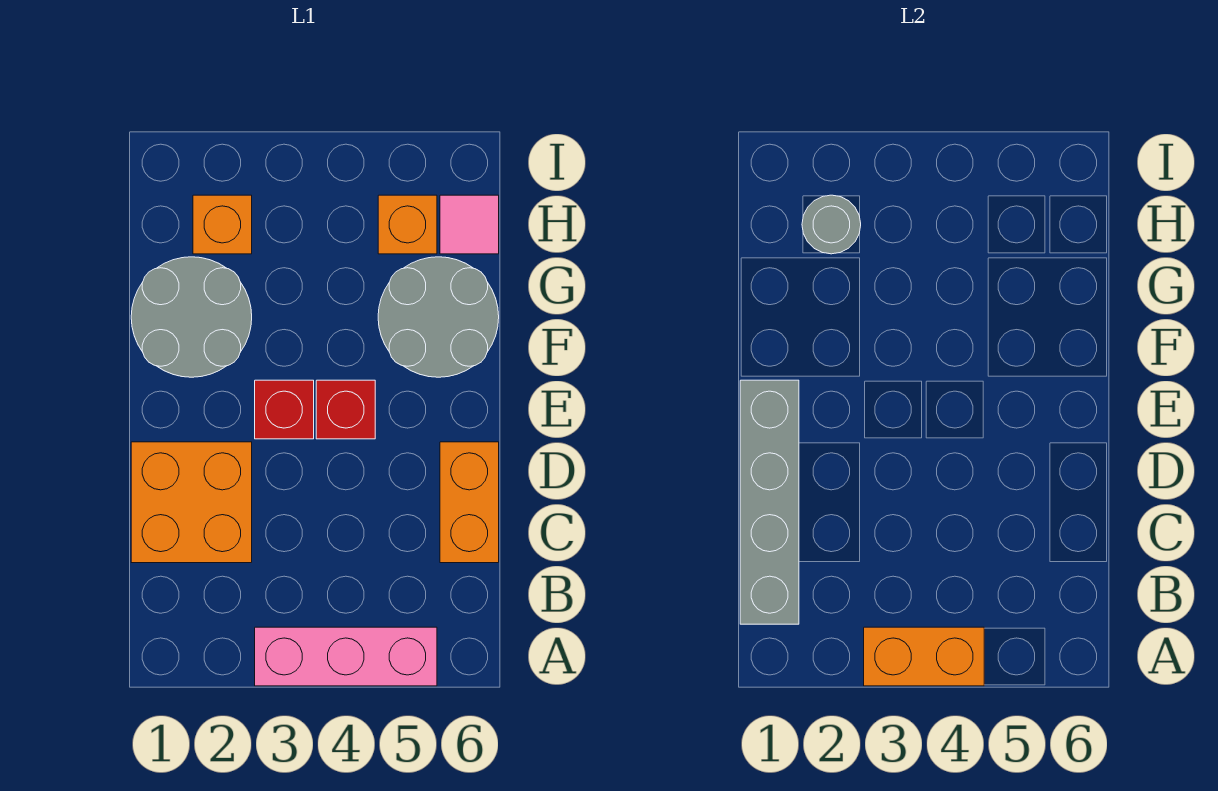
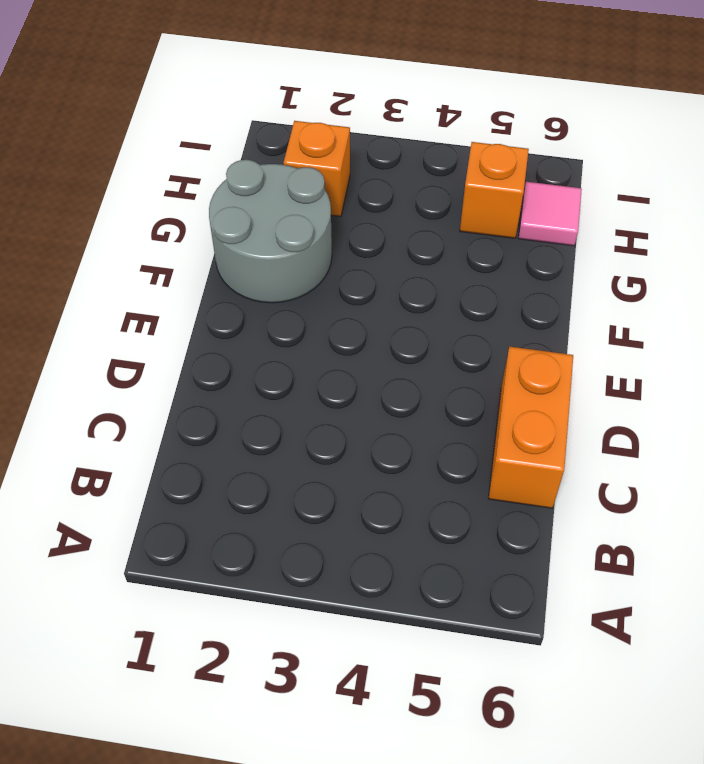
none -> pink brick A3:A5 level 1
none -> orange brick C1:D2 level 1
none -> red brick E3 level 1

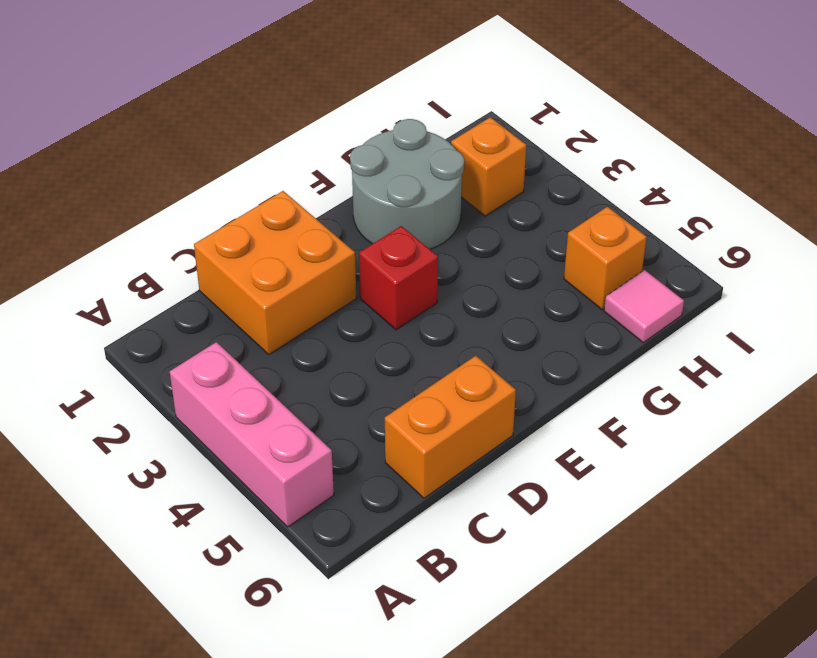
none -> red brick E4 level 1
none -> grey round brick F5:G6 level 1
none -> orange brick A3:A4 level 2

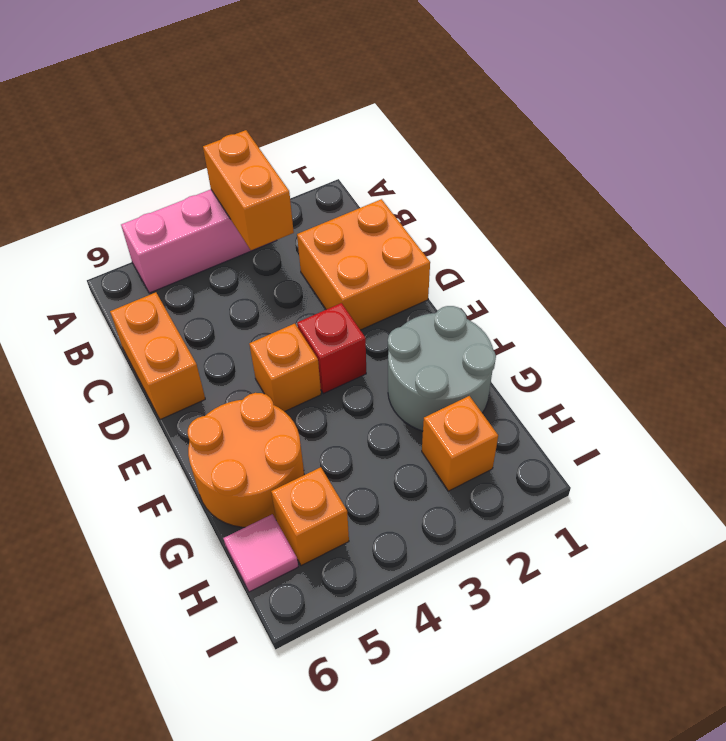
orange brick A3:B3 level 2 -> orange brick A3:A4 level 2
orange brick E4 level 1 -> red brick E4 level 1
orange round brick F5:G6 level 1 -> grey round brick F5:G6 level 1
none -> grey brick B1:E1 level 2
none -> grey round brick H2 level 2

